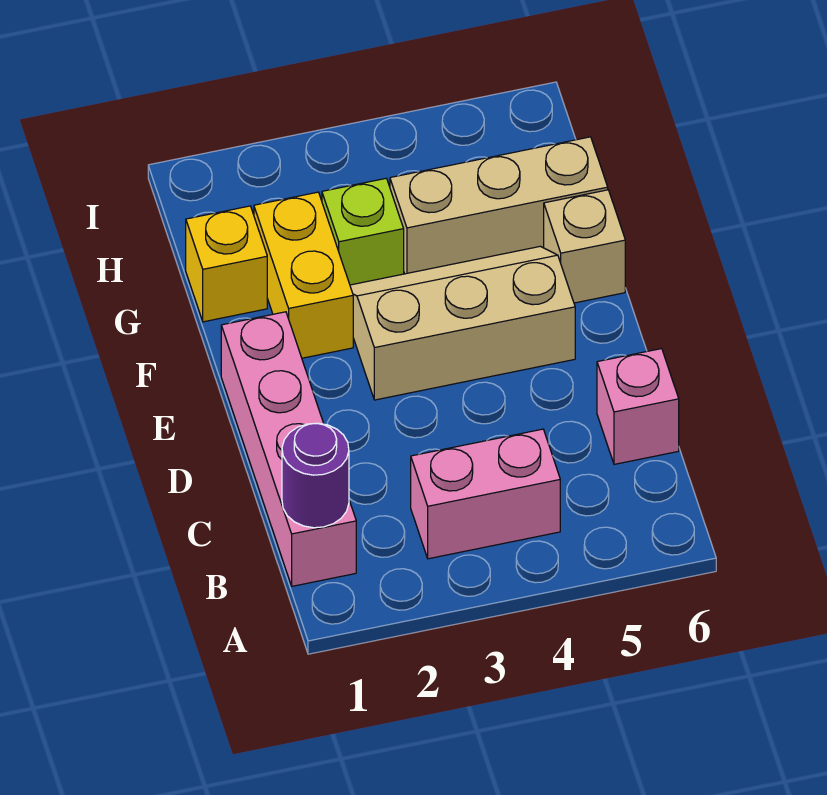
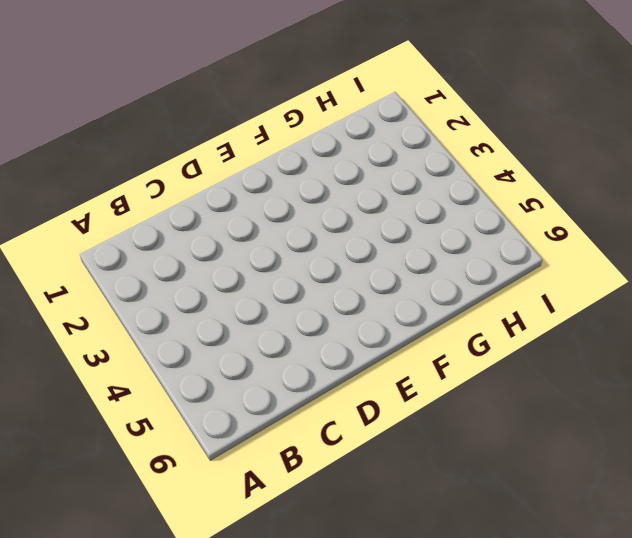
none -> pink brick B1:E1 level 1
none -> pink brick B3:B4 level 1

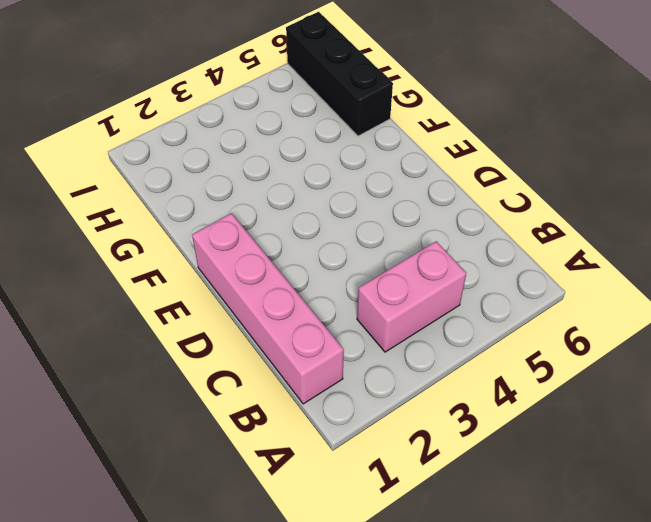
black brick G6:I6 level 1 -> tan brick G4:G6 level 1
none -> pink brick C6 level 1
none -> tan slope E3:F5 level 1 top E

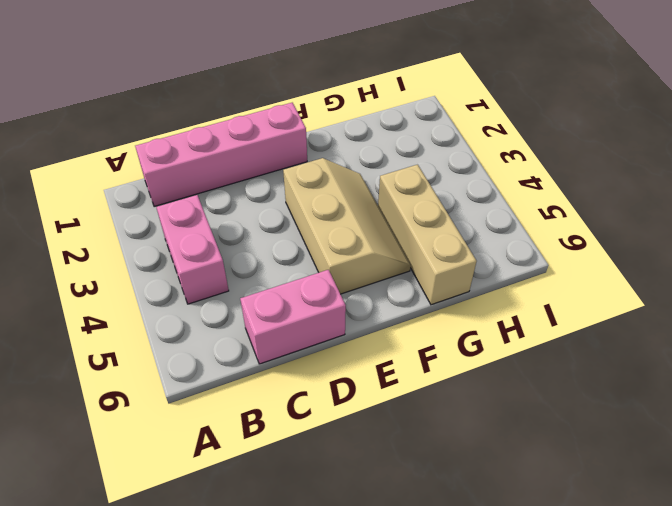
pink brick C6:D6 level 1 -> pink brick C6 level 1
none -> yellow brick F2:G2 level 1
none -> tan brick F6 level 1

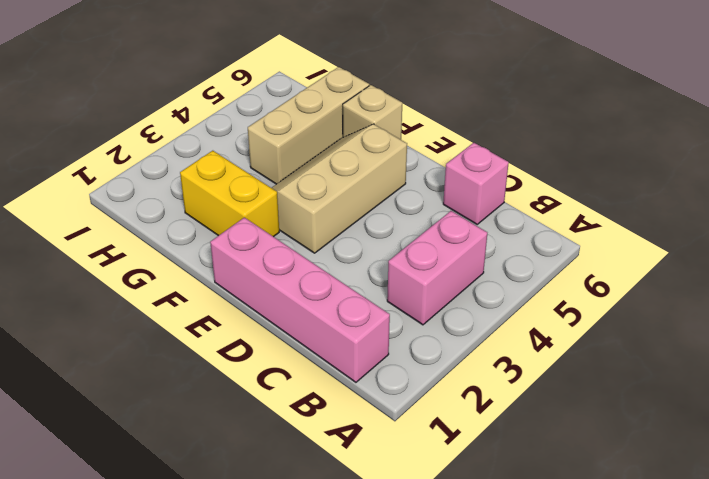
none -> yellow brick G1 level 1
none -> lime brick G3 level 1

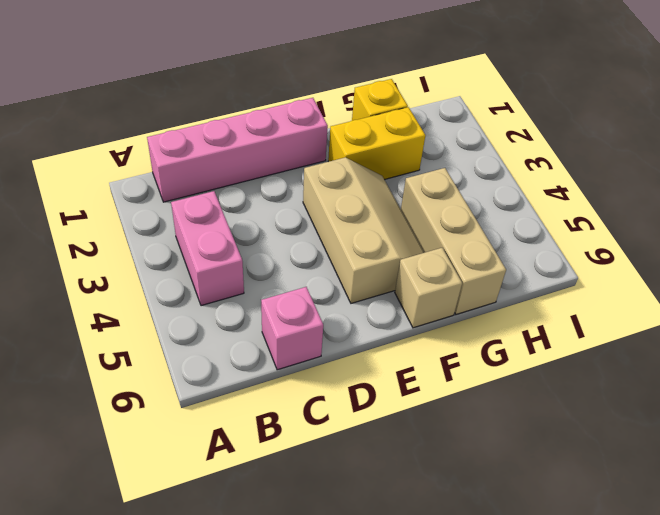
none -> lime brick G3 level 1
none -> purple round brick B1 level 2

